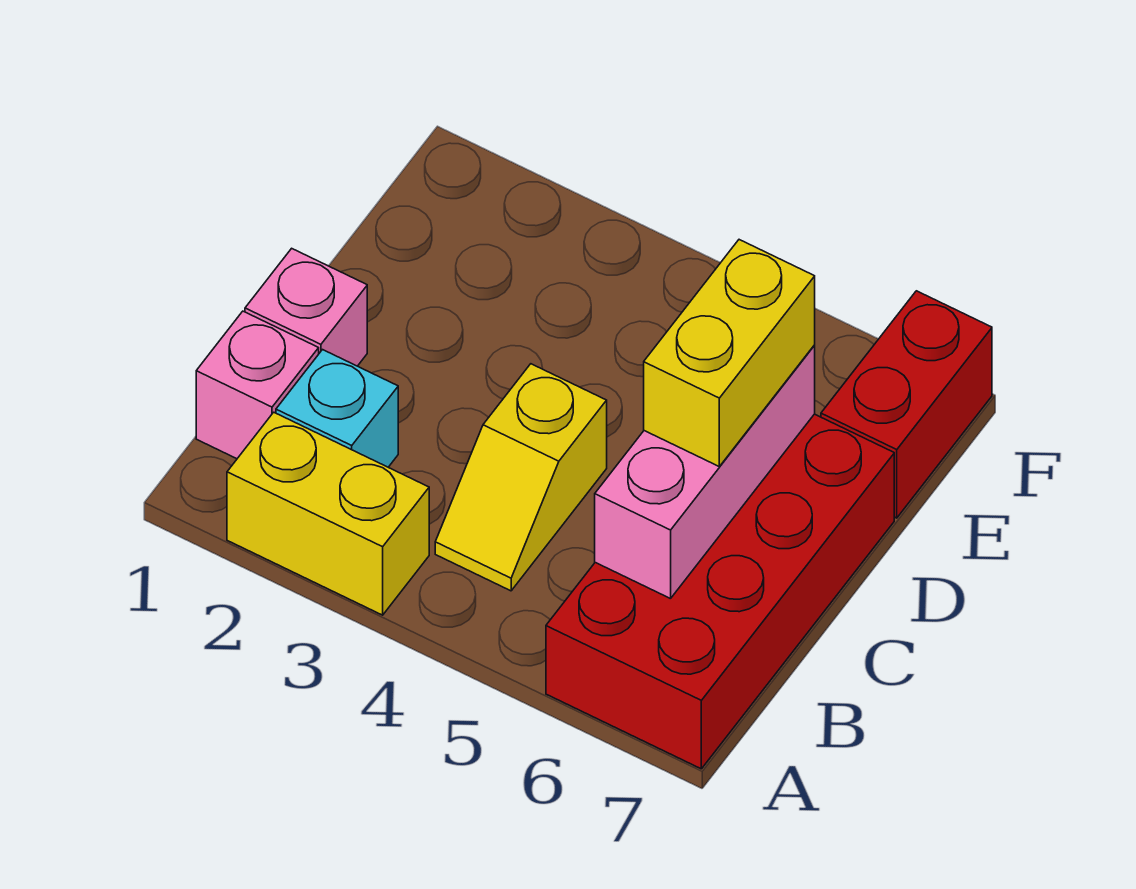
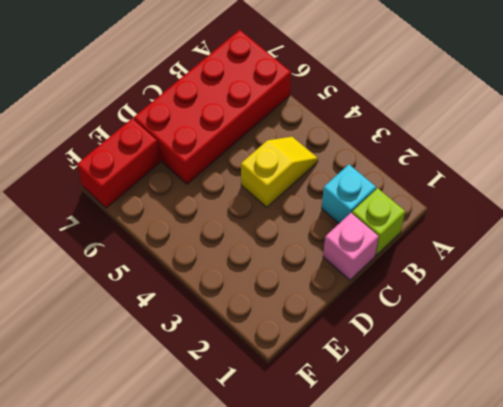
lime brick B1 level 1 -> pink brick B1 level 1
none -> yellow brick A2:A3 level 1
none -> pink brick B6:D6 level 2

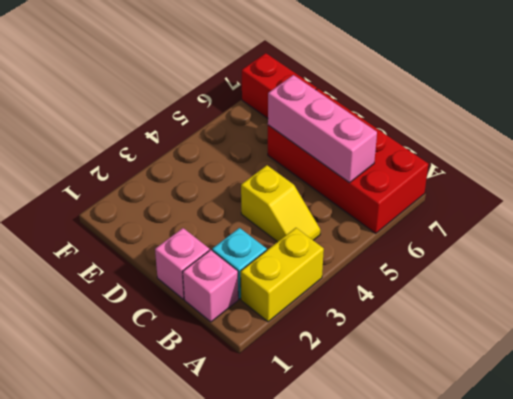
none -> yellow brick C6:D6 level 3

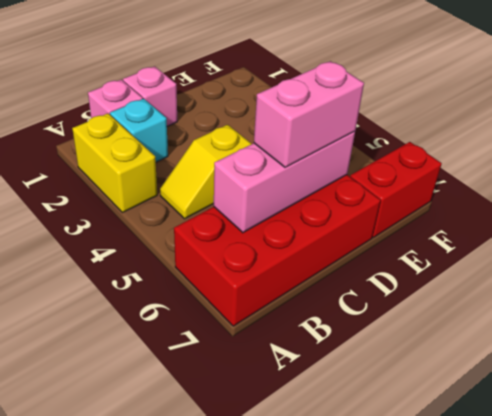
pink brick C6:D6 level 3 -> yellow brick C6:D6 level 3

